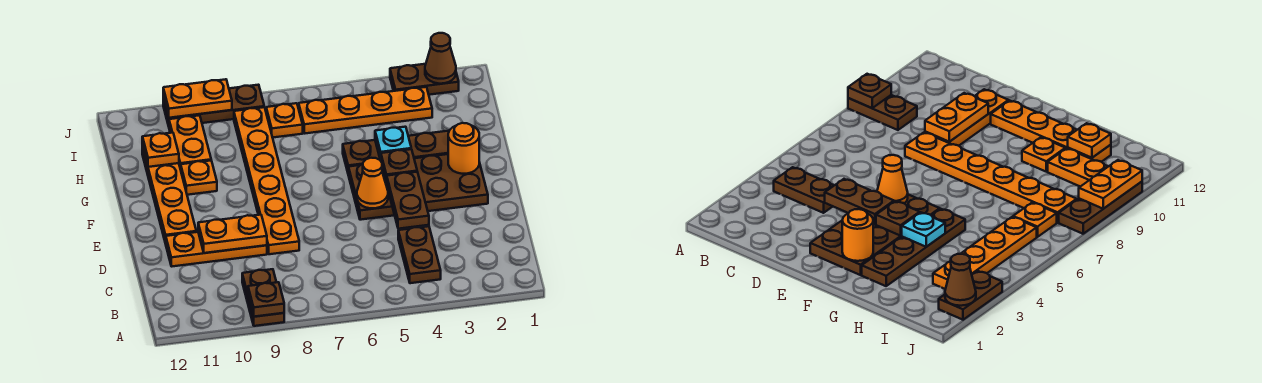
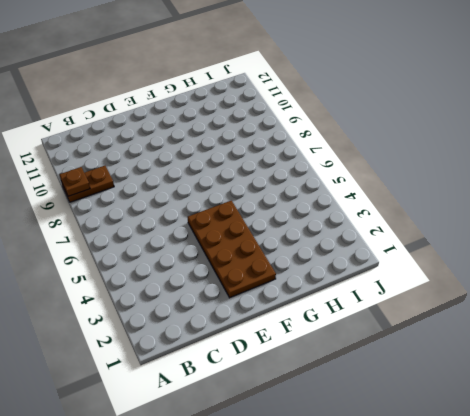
none -> brown plate B4:C4 level 1
none -> orange plate D8:I8 level 1
none -> orange plate D9:D11 level 1

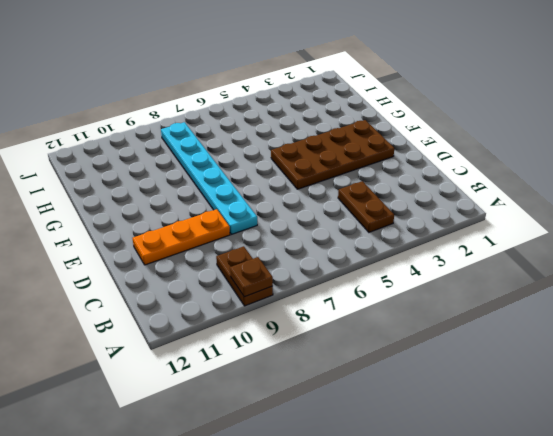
cyan plate D8:I8 level 1 -> orange plate D8:I8 level 1
none -> orange plate E11:H11 level 1
none -> brown plate G2:G5 level 1
none -> orange plate G10 level 1

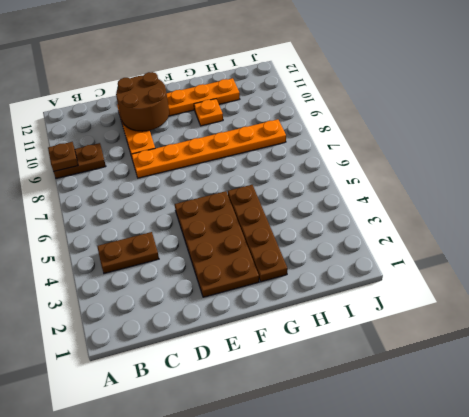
brown round brick D10:E11 level 2 -> orange plate D9:D10 level 2
none -> orange plate H10:I10 level 1
none -> orange plate I3:I6 level 1
none -> orange plate I7 level 1

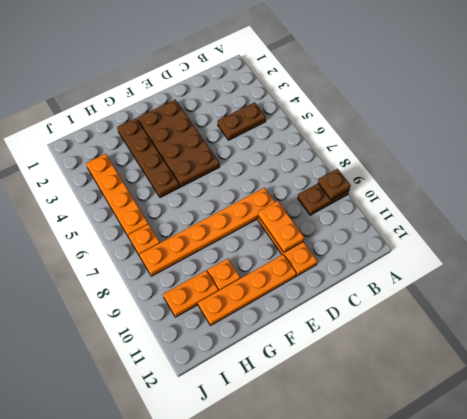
none -> brown plate J2:J3 level 1
none -> brown plate J8:J10 level 1
none -> brown plate D4:E4 level 2

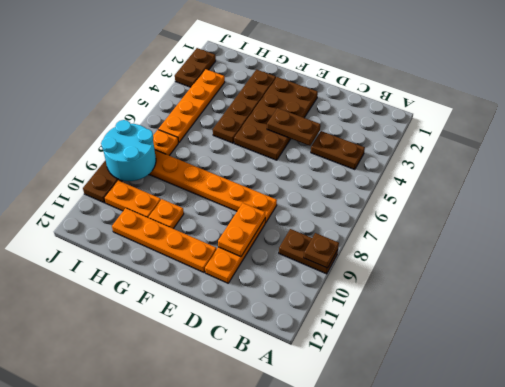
cyan round brick I8:J9 level 2 -> orange plate J9:J10 level 2
none -> orange cone E5 level 2
none -> orange round brick F2 level 2
none -> brown plate F4 level 2

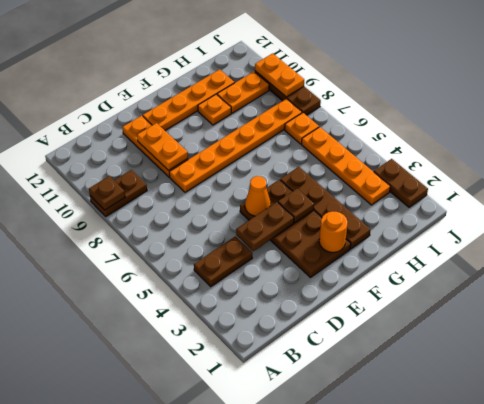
none -> cyan plate G4 level 2
none -> orange plate H11 level 2
none -> brown cone J2 level 2

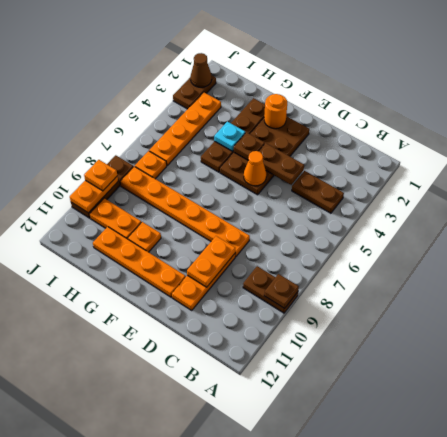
orange plate J9 level 3 -> orange plate H11 level 2

